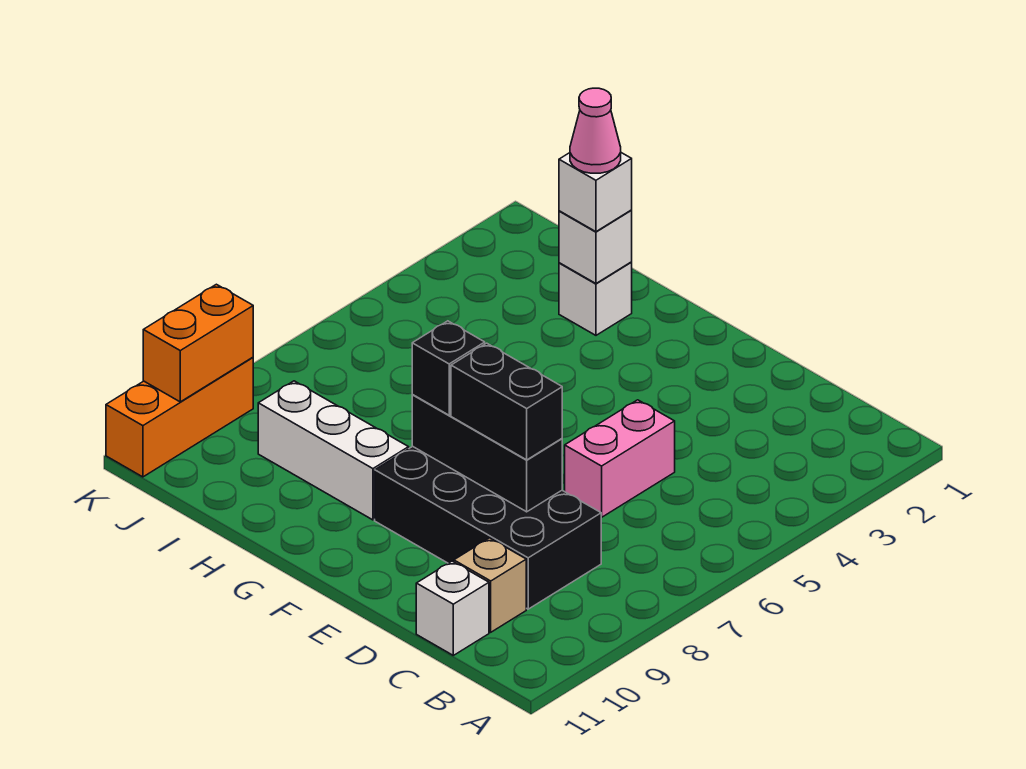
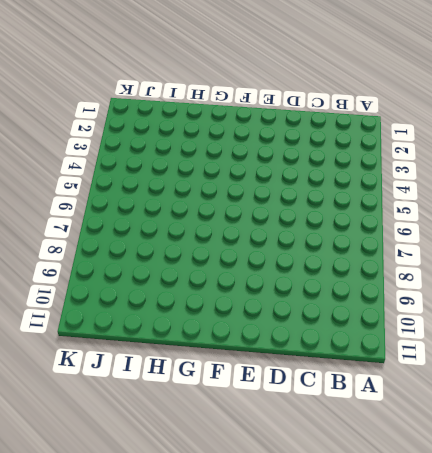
none -> black brick C8:F9 level 1
none -> tan brick C10 level 1
none -> white brick C11 level 1

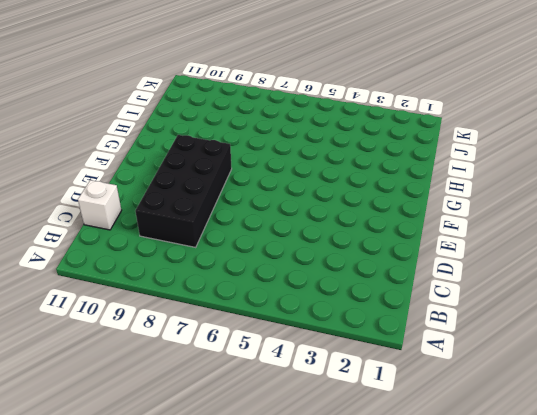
none -> tan brick C10 level 1
none -> pink brick D5:D6 level 1
none -> white brick G9:I9 level 1

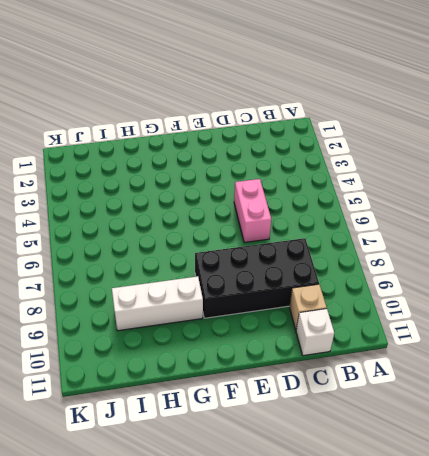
none -> white brick H2 level 1
none -> orange brick K9:K11 level 1
none -> black brick D8:F8 level 2

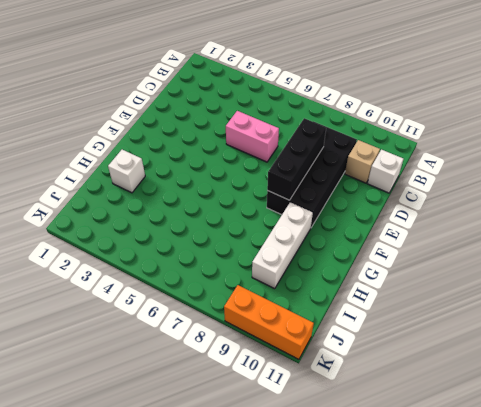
none -> white brick H2 level 2
none -> orange brick K9:K10 level 2
none -> black brick D8:E8 level 3

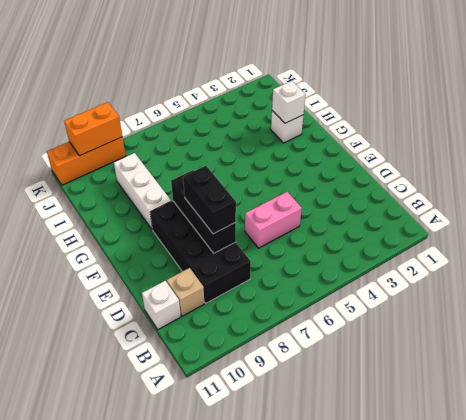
none -> black brick F8 level 3
none -> white brick H2 level 3
none -> pink cone H2 level 4

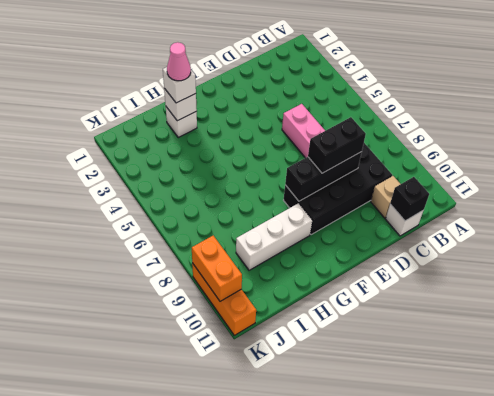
black brick C11 level 2 -> black brick F8 level 3

